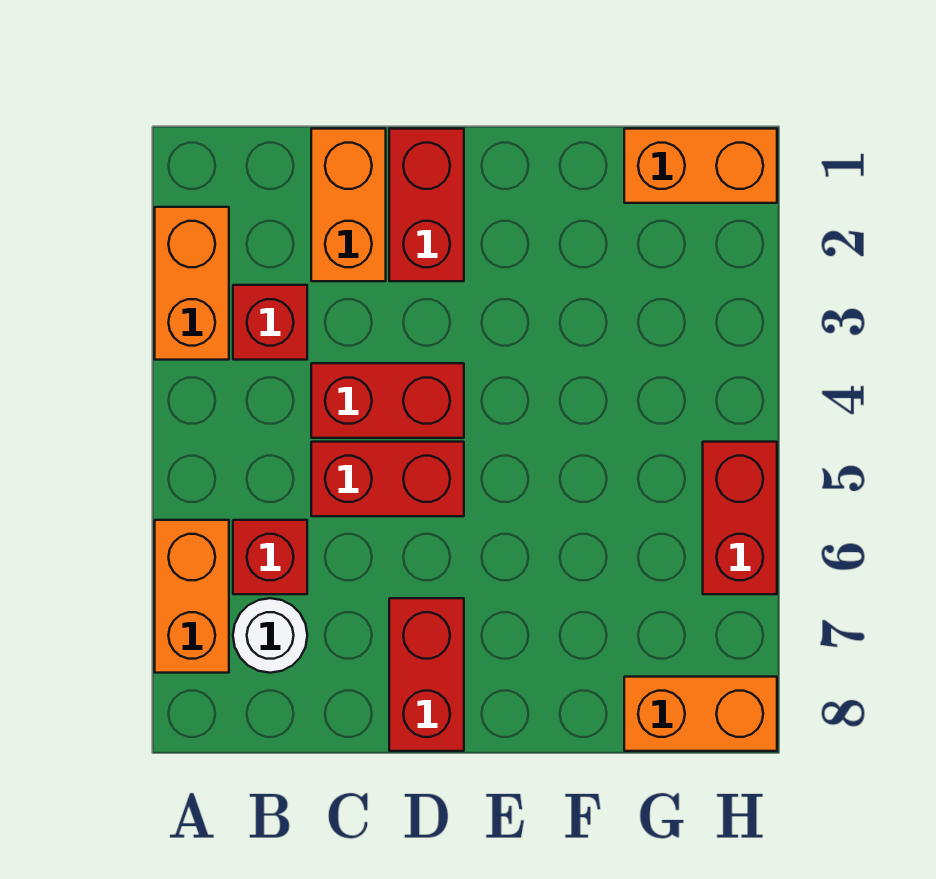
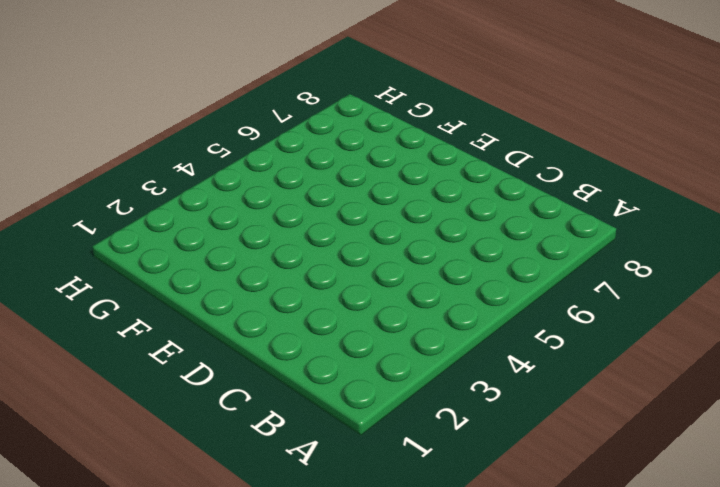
none -> orange brick A2:A3 level 1
none -> orange brick A6:A7 level 1
none -> red brick B3 level 1

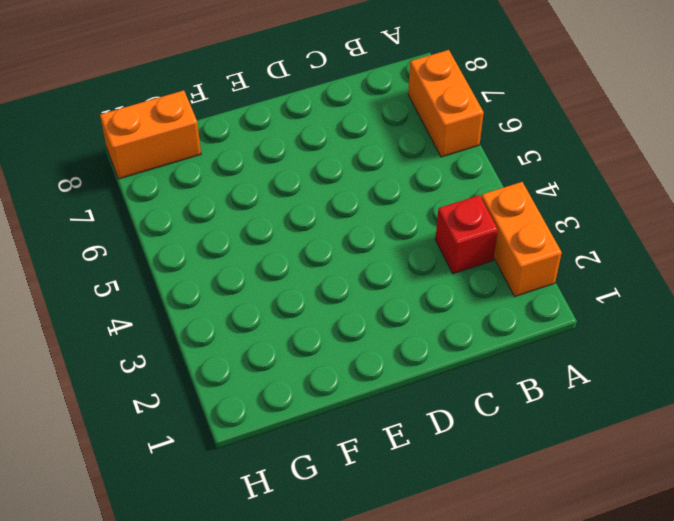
none -> red brick B6 level 1
none -> white round brick B7 level 1
none -> orange brick C1:C2 level 1

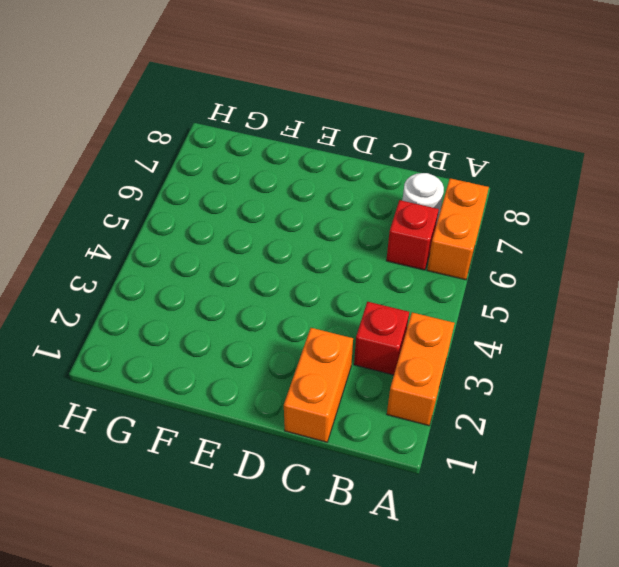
none -> red brick C4:D4 level 1
none -> red brick C5:D5 level 1
none -> red brick D1:D2 level 1

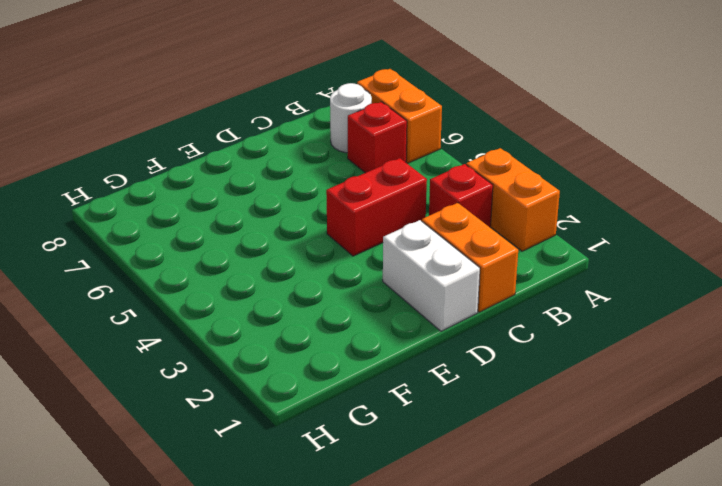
white brick D1:D2 level 1 -> red brick D1:D2 level 1
none -> red brick C5:D5 level 1
none -> red brick D7:D8 level 1
none -> orange brick G1:H1 level 1

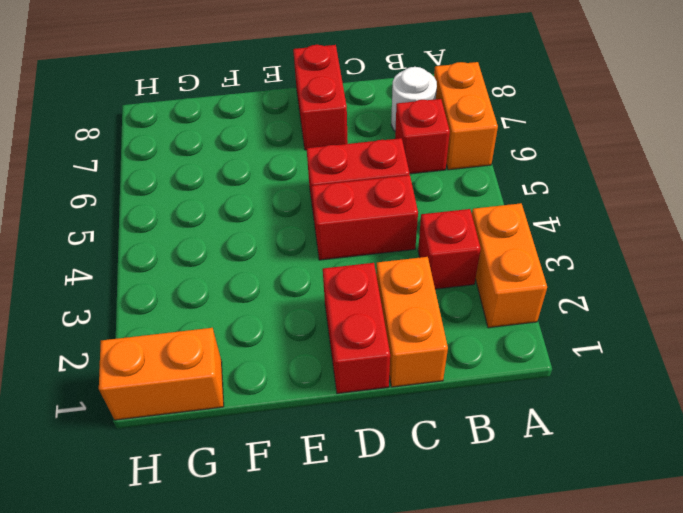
none -> orange brick G8:H8 level 1
none -> red brick H5:H6 level 1

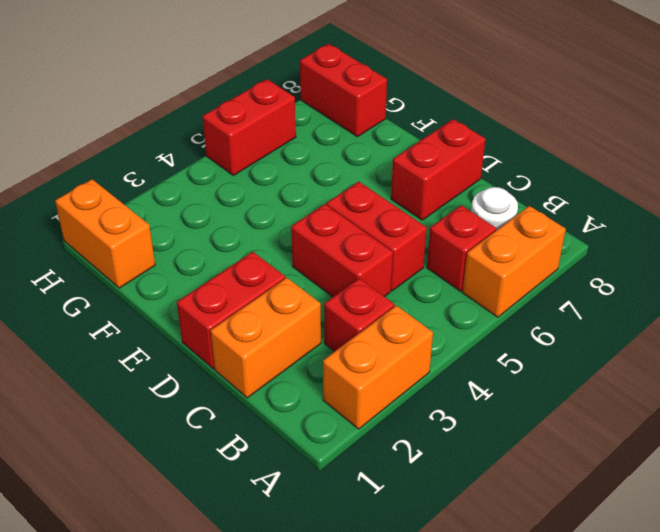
red brick G8:H8 level 1 -> orange brick G8:H8 level 1

